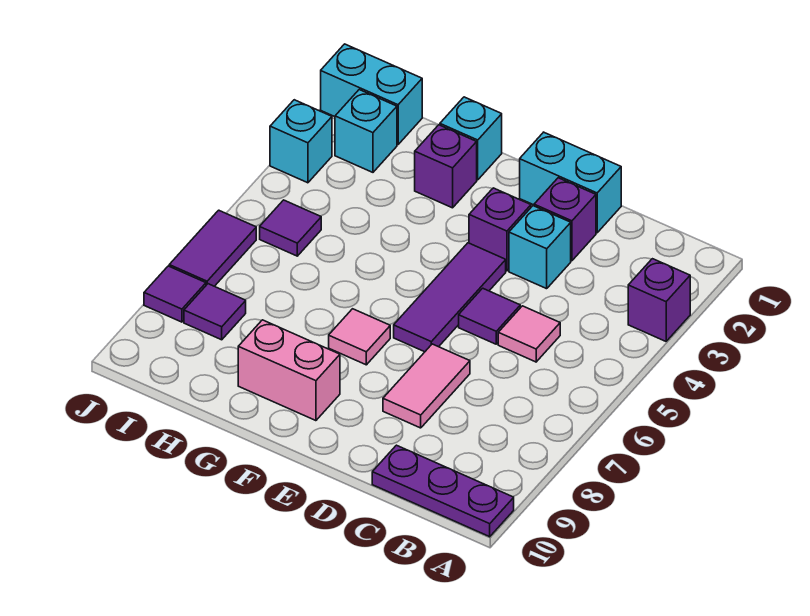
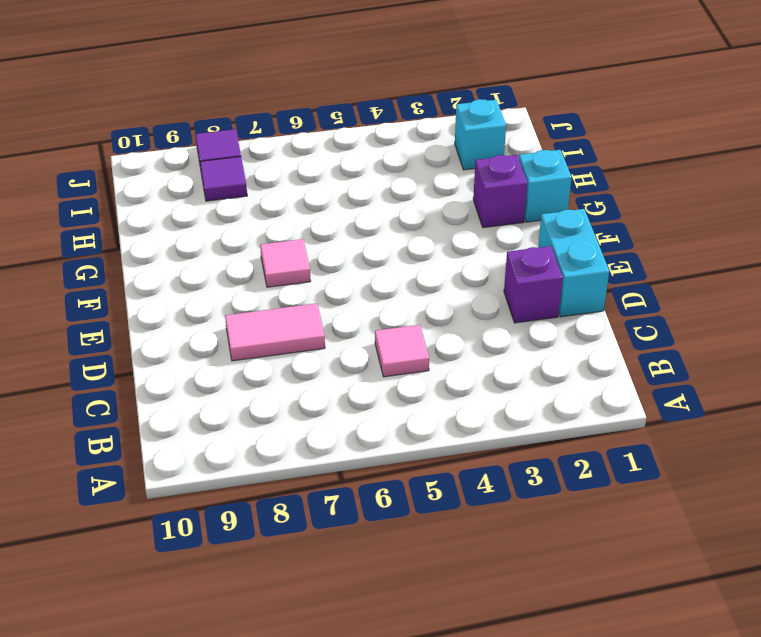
none -> purple brick A3 level 1
none -> purple plate A10:C10 level 1
none -> cyan brick D3 level 1

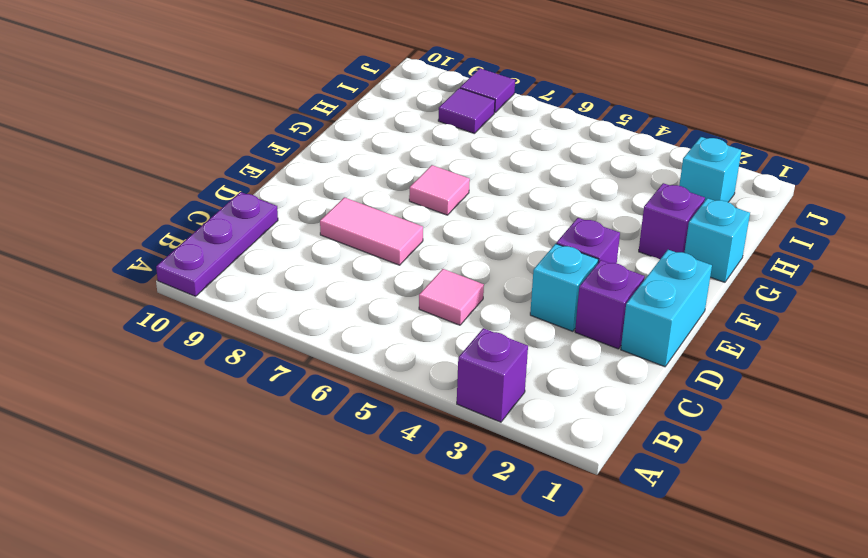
none -> purple tile D5 level 1
none -> purple tile E4:E6 level 1
none -> pink brick F9:G9 level 1

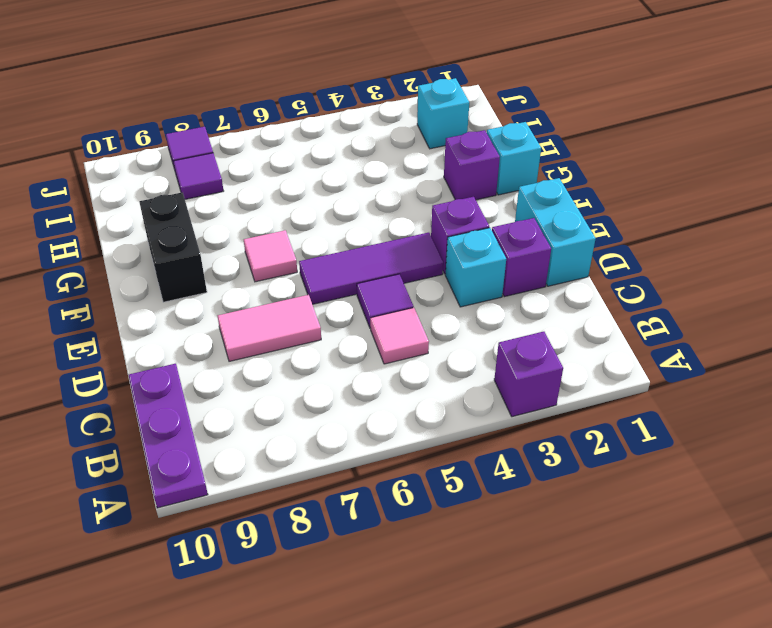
black brick F9:G9 level 1 -> pink brick F9:G9 level 1
none -> cyan brick I1:J1 level 1
none -> purple tile I5 level 1
none -> cyan brick J3 level 1

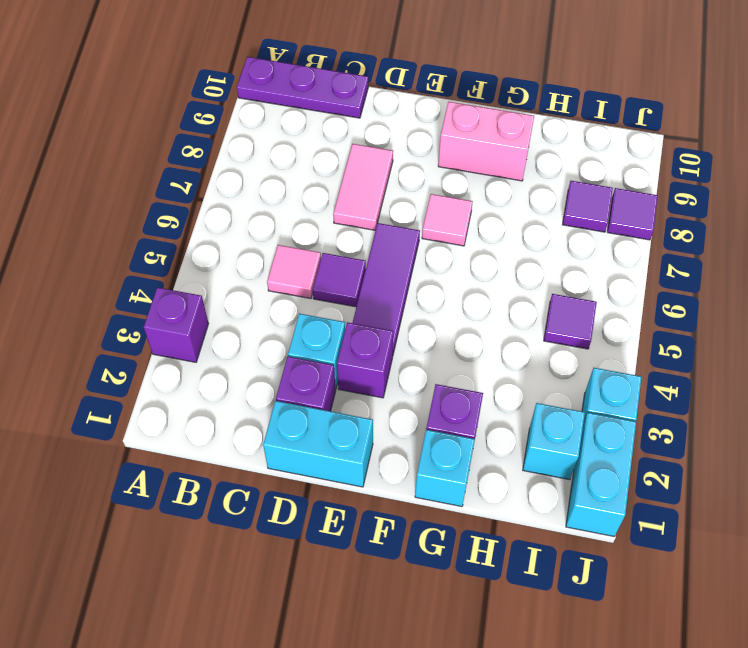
cyan brick J1:J2 level 1 -> cyan brick I1:J1 level 1
none -> purple tile J6:J7 level 1

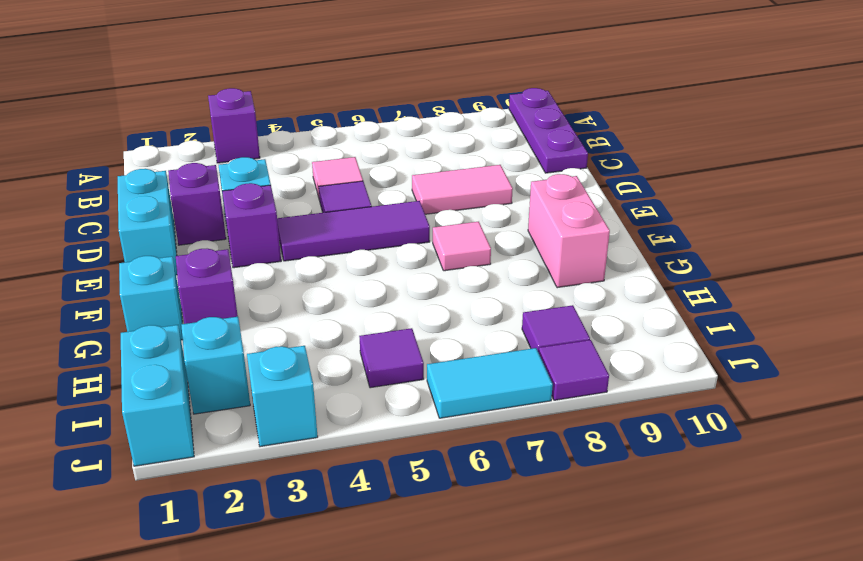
cyan tile J6:J7 level 1 -> purple tile J6:J7 level 1

